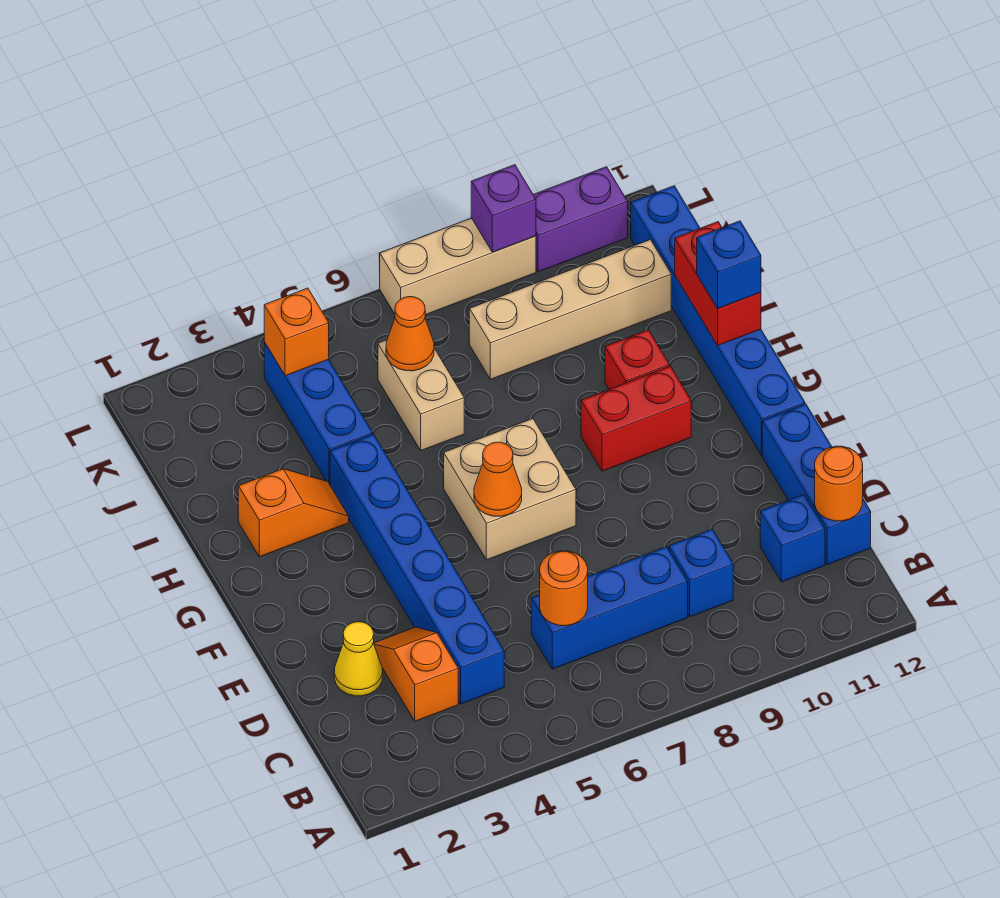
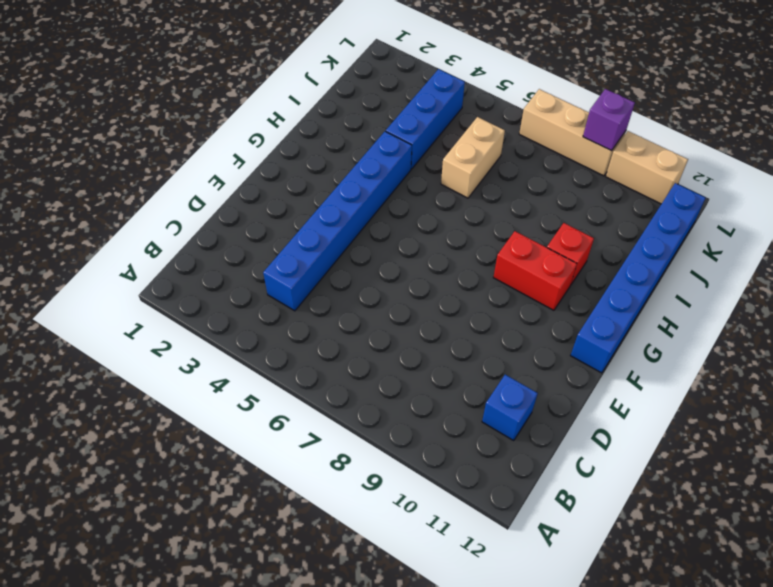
tan brick L10:L11 level 1 -> purple brick L10:L11 level 1
none -> orange slope C3:D3 level 1 top C
none -> blue brick C6:C8 level 1
none -> blue brick C9 level 1

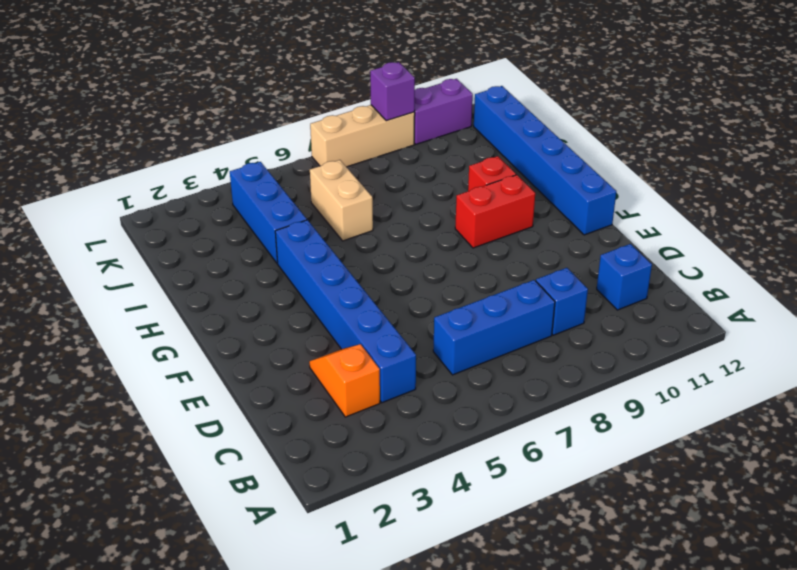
none -> blue brick C12:E12 level 1
none -> yellow cone D2 level 1
none -> tan brick F6:G7 level 1

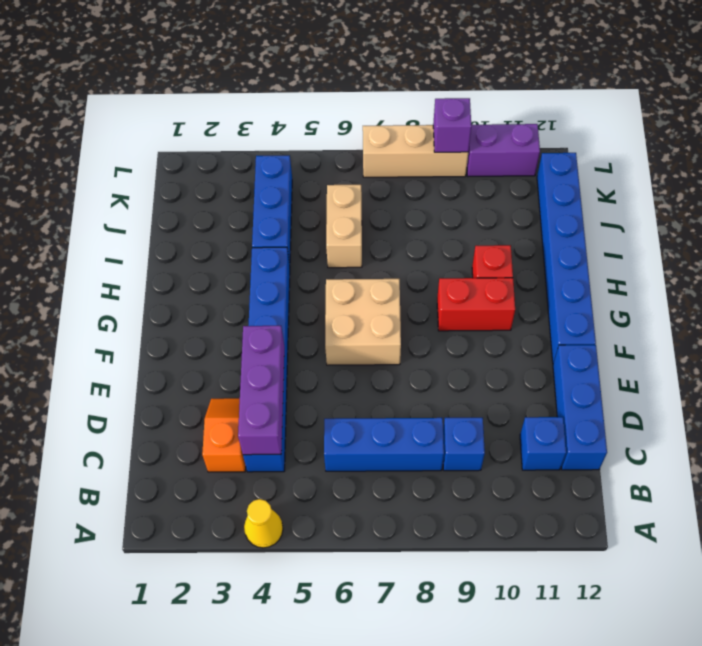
yellow cone A4 level 1 -> yellow cone D2 level 1
purple brick C4:E4 level 2 -> none
none -> orange slope H2:H3 level 1 top 2
none -> tan brick J8:J11 level 1
none -> orange round brick C6 level 2

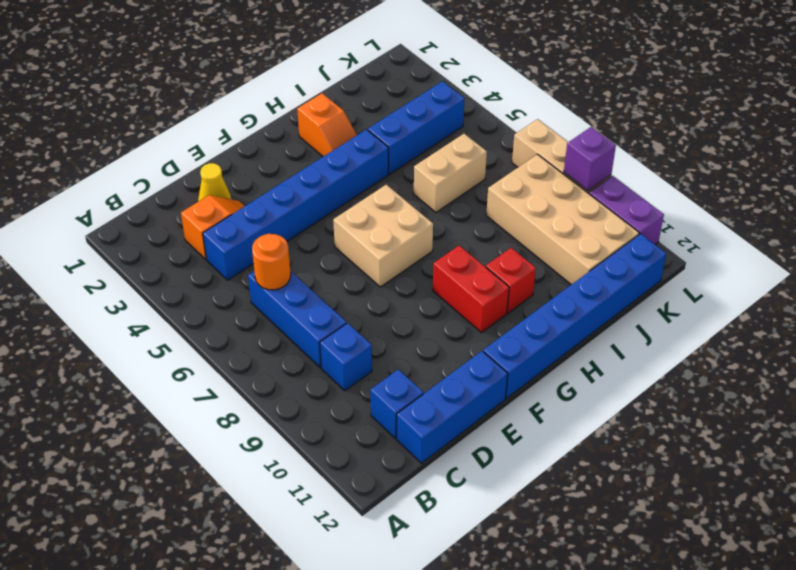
tan brick J8:K11 level 1 -> tan brick J8:J11 level 1
none -> orange round brick C12 level 2
none -> orange cone F6 level 2
none -> red brick H12:I12 level 2

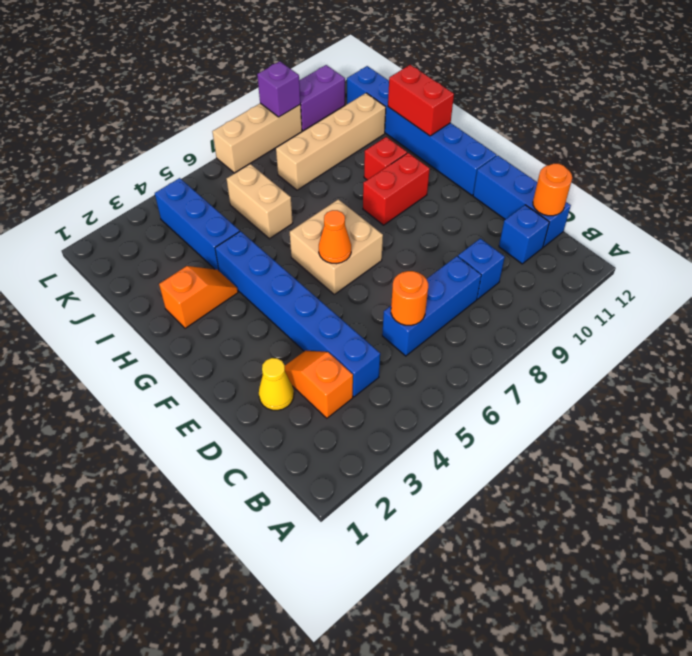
none -> orange cone J6 level 2
none -> orange brick K4 level 2
none -> blue brick H12 level 3

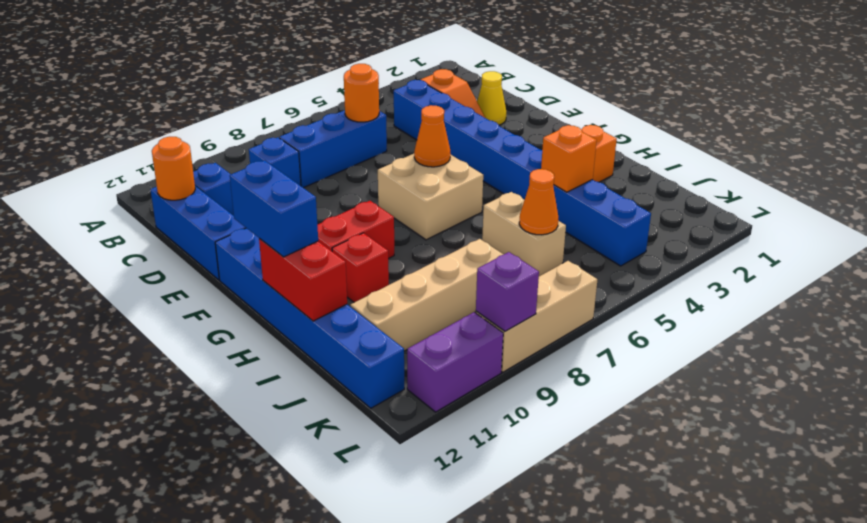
blue brick G12:H12 level 3 -> blue brick H12 level 3
orange brick I4 level 2 -> orange brick K4 level 2

